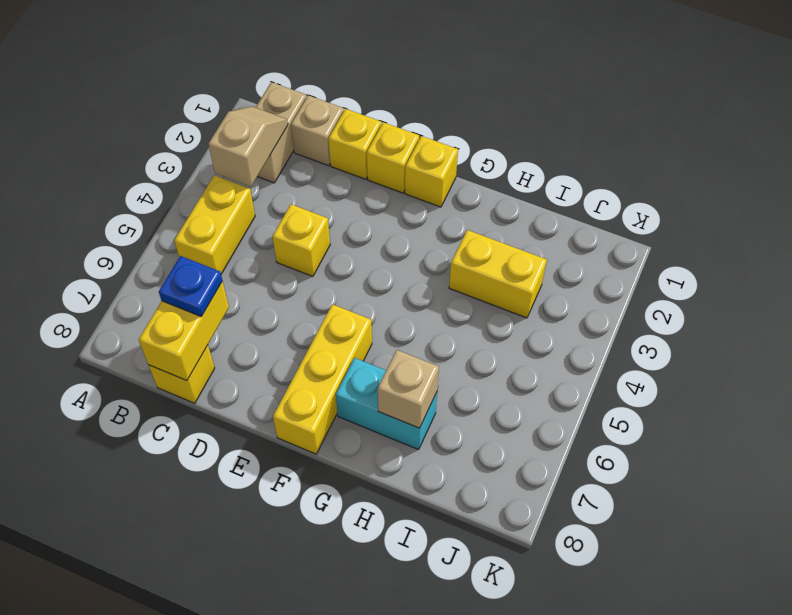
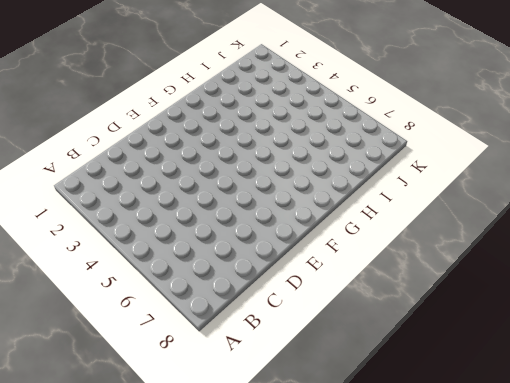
none -> tan brick B1:B2 level 1
none -> yellow brick B4:B5 level 1
none -> tan brick C1 level 1

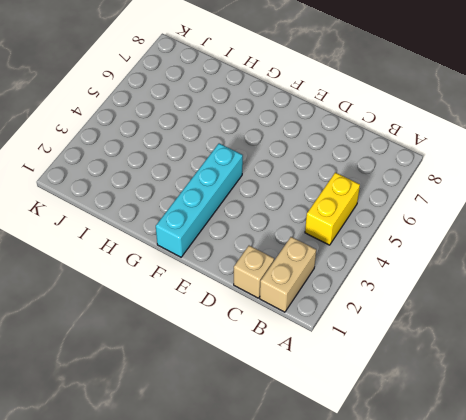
cyan brick F1:F4 level 1 -> yellow brick F1 level 1
none -> yellow brick C8 level 1
none -> yellow brick D1 level 1
none -> yellow brick D4 level 1

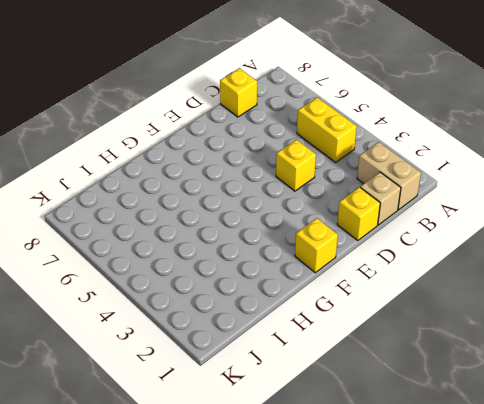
none -> yellow brick E1 level 1
none -> yellow brick F6:F8 level 1
none -> cyan brick G7:H7 level 1

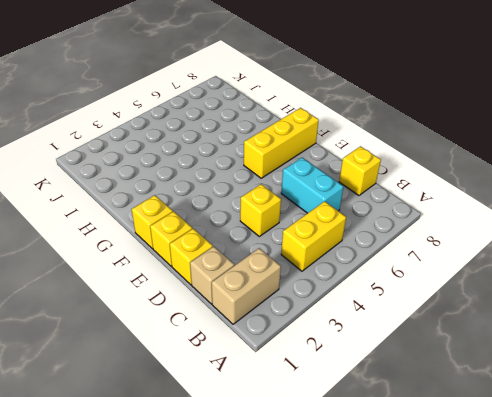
cyan brick C6:D6 level 1 -> cyan brick G7:H7 level 1
none -> yellow brick H3:I3 level 1
none -> tan slope B2:B3 level 2 top 3
none -> yellow brick C7:C8 level 2

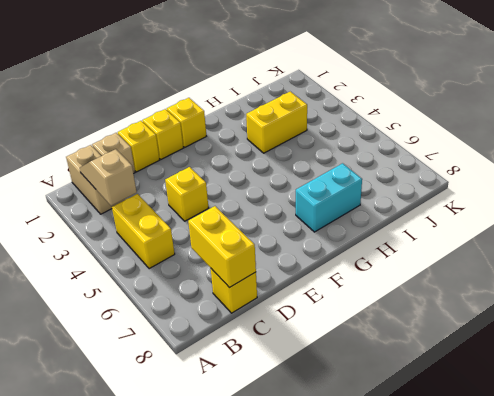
none -> yellow brick F6:F8 level 1
none -> tan brick H7 level 2
none -> blue plate C7 level 3

